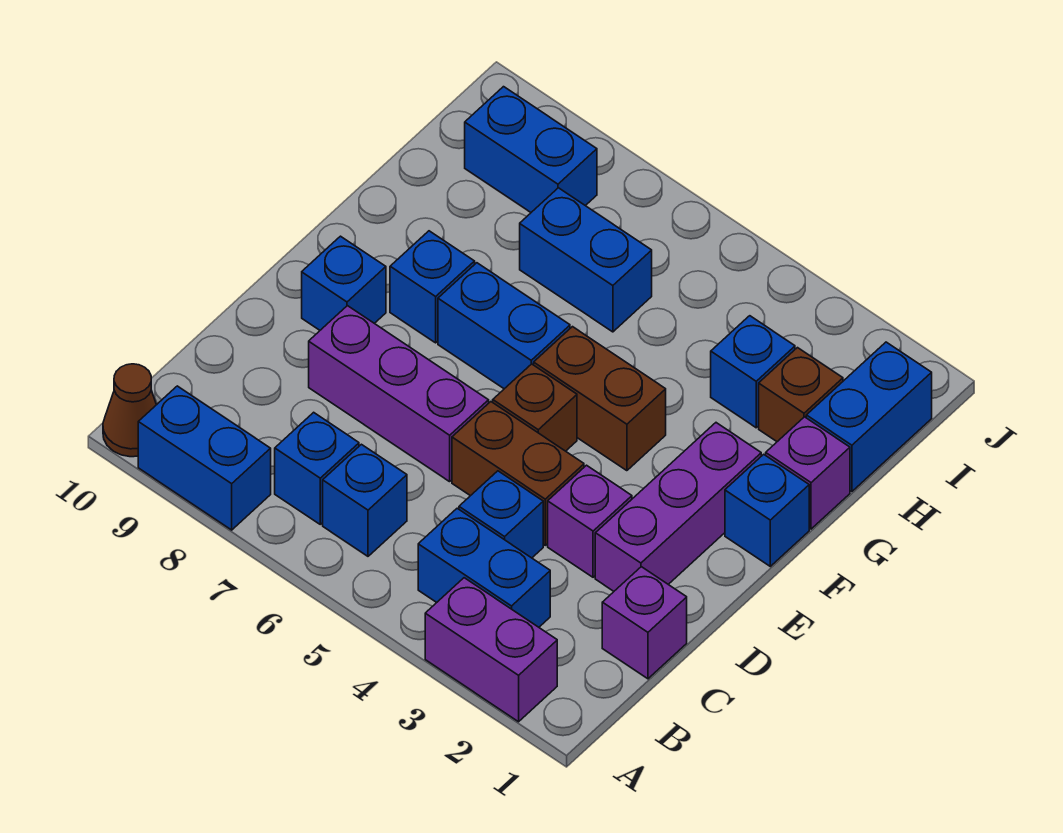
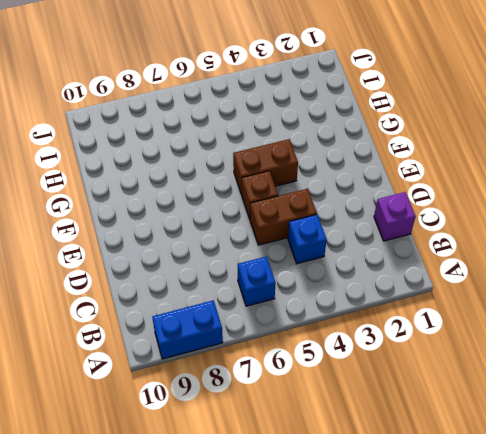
none -> purple brick A2:A3 level 1
none -> brown cone A10 level 1
none -> blue brick B3:B4 level 1

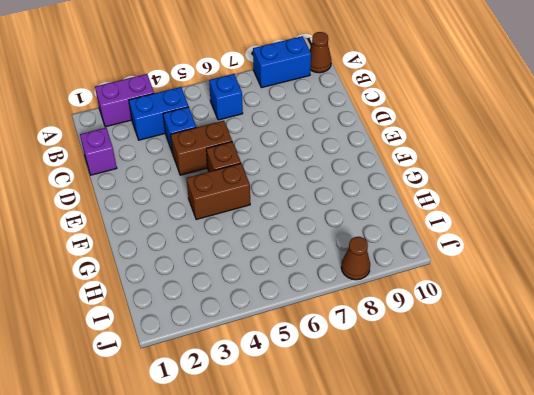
brown cone J8 level 1 -> none
none -> blue brick B7 level 1
none -> purple brick D2:F2 level 1
none -> purple brick D3 level 1

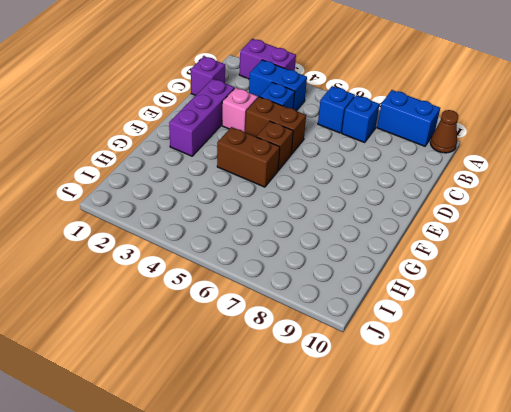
pink brick D3 level 1 -> purple brick D3 level 1
none -> purple brick D6:D8 level 1
none -> blue brick E9 level 1
none -> blue brick F1 level 1

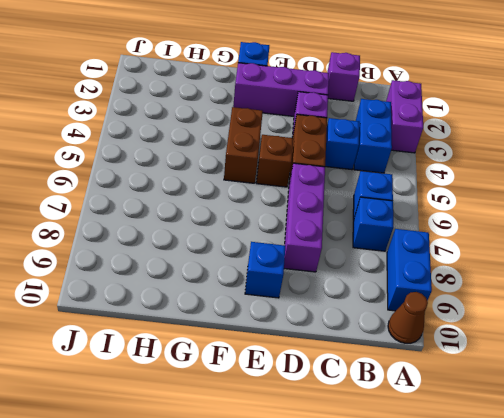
none -> blue brick F6:F7 level 1
none -> blue brick F8 level 1
none -> purple brick G1 level 1

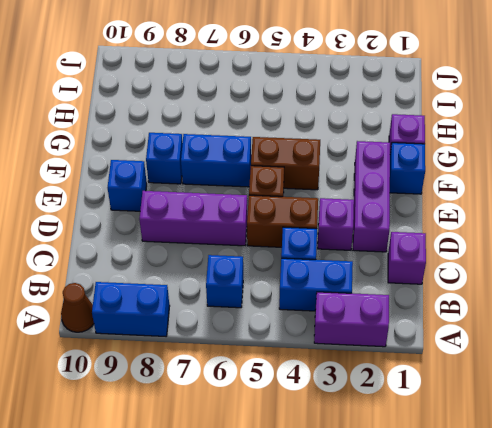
none -> blue brick B7 level 1
none -> blue brick H1:I1 level 1
none -> brown brick H2 level 1

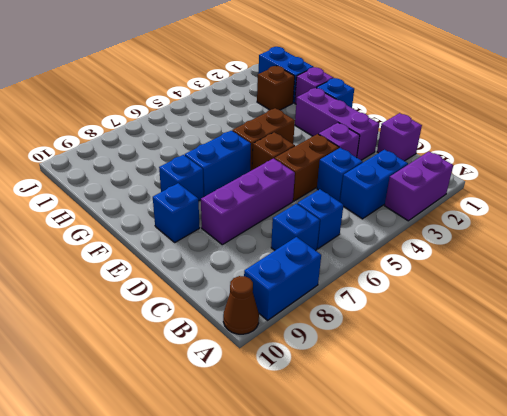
none -> blue brick H3 level 1
none -> blue brick H6:H7 level 1
none -> blue brick I8:I9 level 1

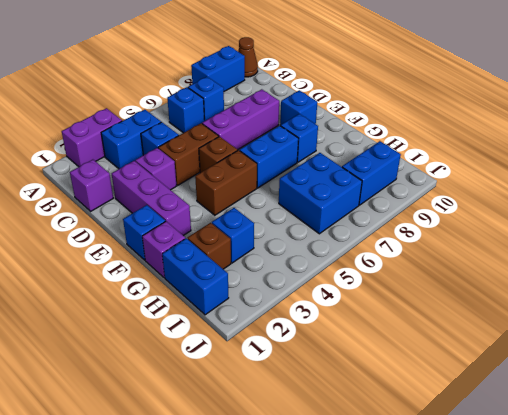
blue brick H6:I7 level 1 -> blue brick H6:H7 level 1

